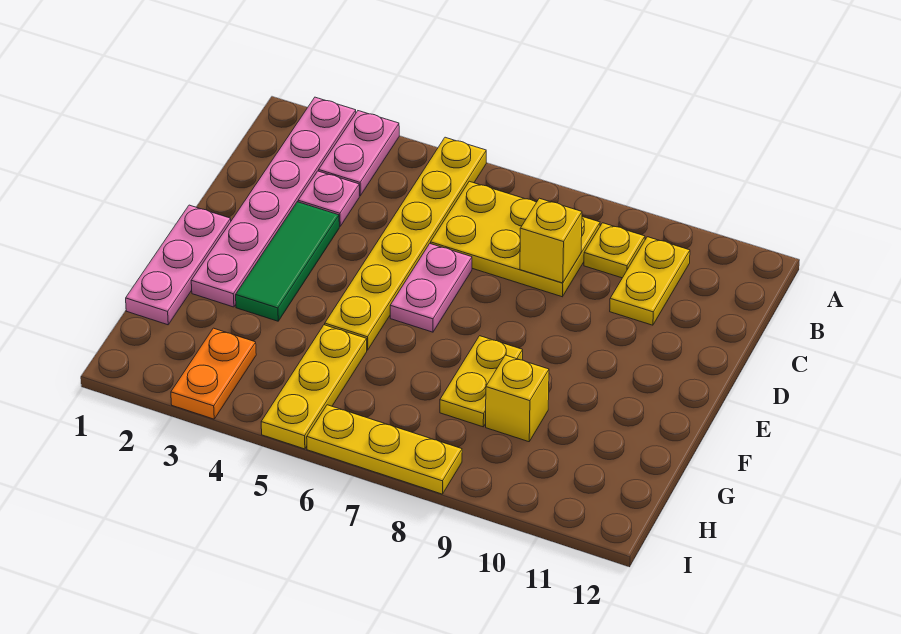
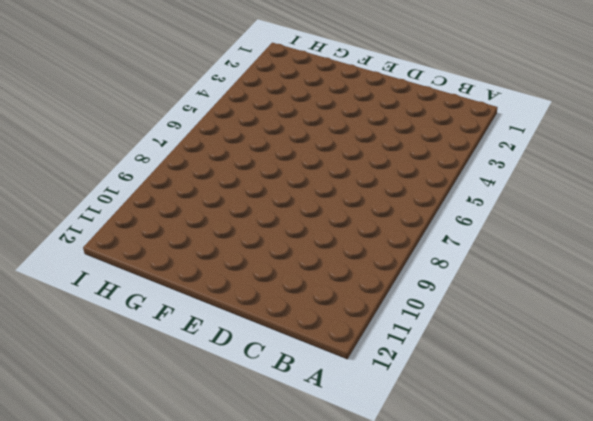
none -> pink plate A2:F2 level 1
none -> pink plate A3:B3 level 1
none -> yellow plate A5:F5 level 1

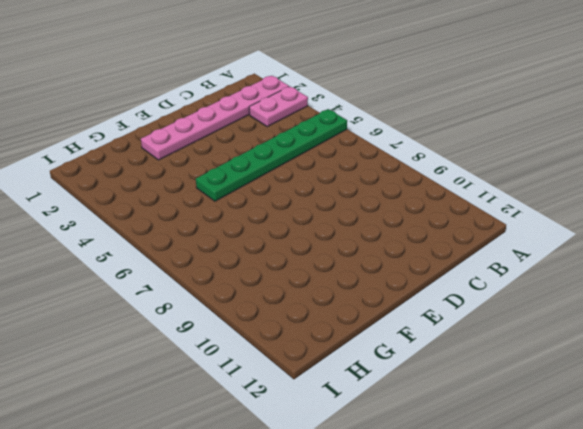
green plate A5:F5 level 1 -> yellow plate A5:F5 level 1
none -> yellow plate B6:C8 level 1
none -> yellow plate B9 level 1
none -> yellow plate B10:C10 level 1

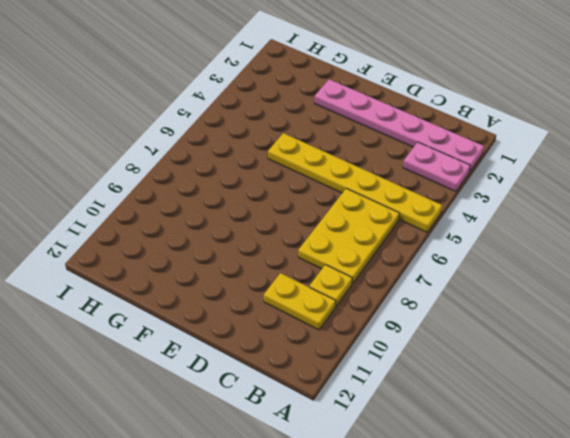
none -> pink plate C3 level 1
none -> green tile D3:F3 level 1
none -> pink plate D6:E6 level 1

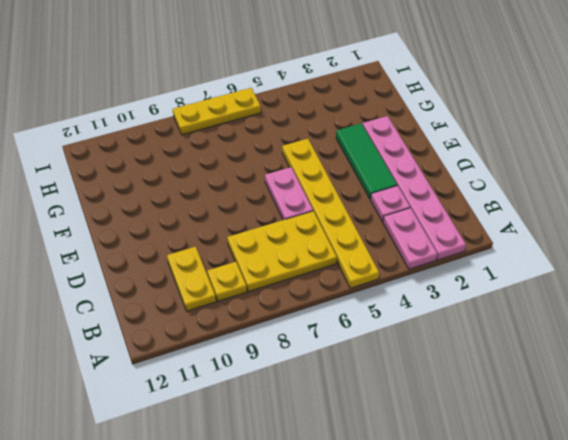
none -> pink plate E1:G1 level 1
none -> yellow plate F8:G8 level 1
none -> yellow plate G5:I5 level 1

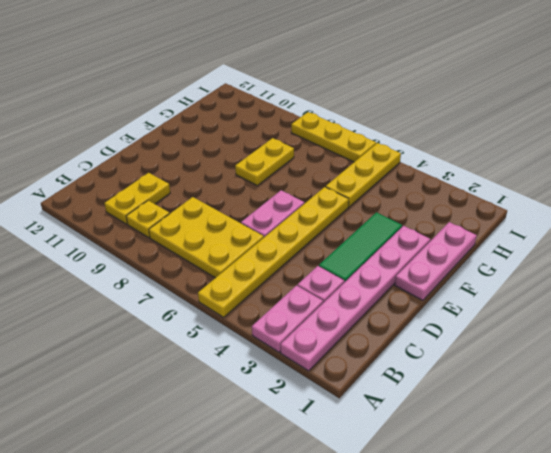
none -> yellow brick G9 level 1
none -> orange plate H3:I3 level 1
none -> yellow brick C8 level 2

